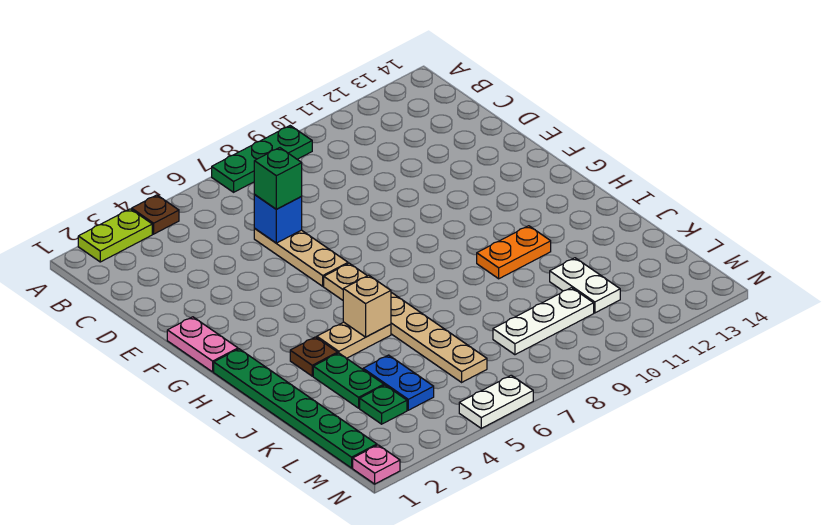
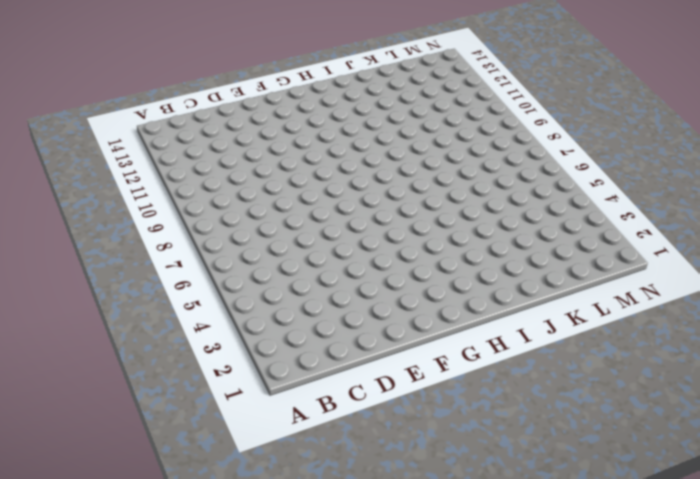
none -> lime plate A2:A3 level 1
none -> brown plate A4 level 1
none -> green plate A7:A9 level 1

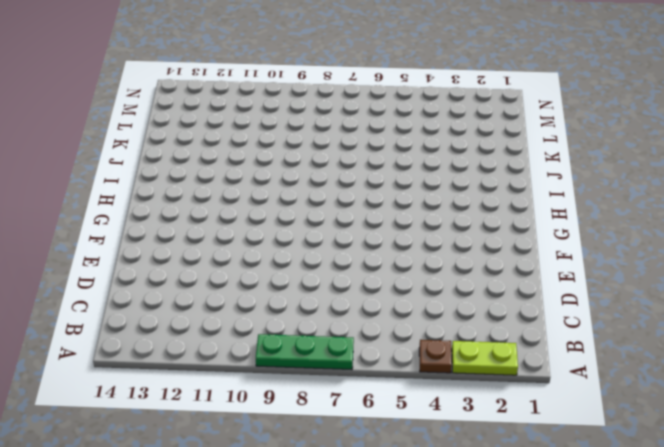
none -> tan plate D6:F6 level 1
none -> pink plate F1:G1 level 1
none -> tan plate G6:L6 level 1

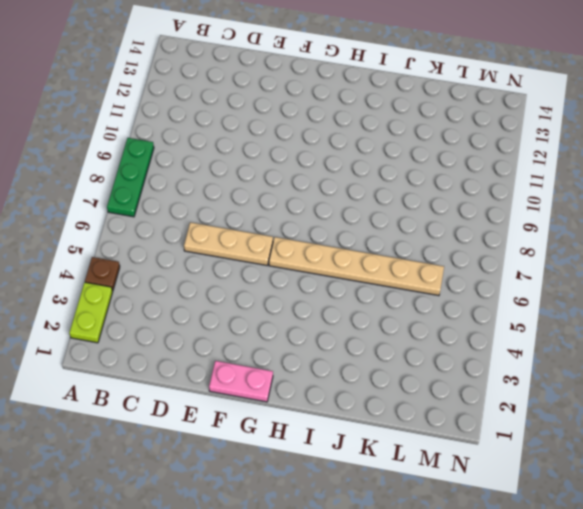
none -> green plate H1:M1 level 1
none -> brown plate I3 level 1
none -> tan plate I4:I5 level 1

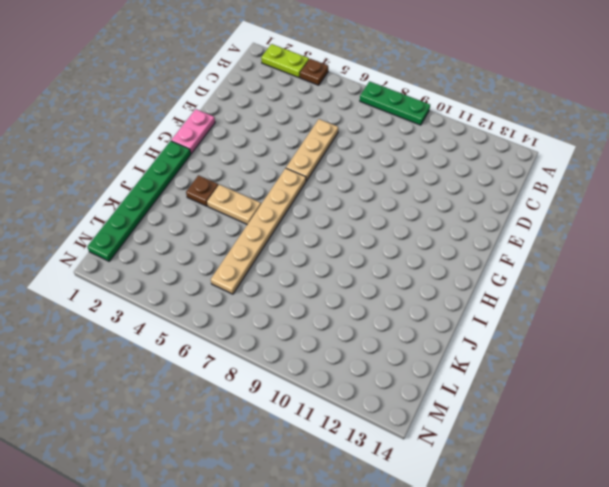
none -> orange plate I10:I11 level 1
none -> green plate J3:K3 level 1
none -> blue plate K4:L4 level 1

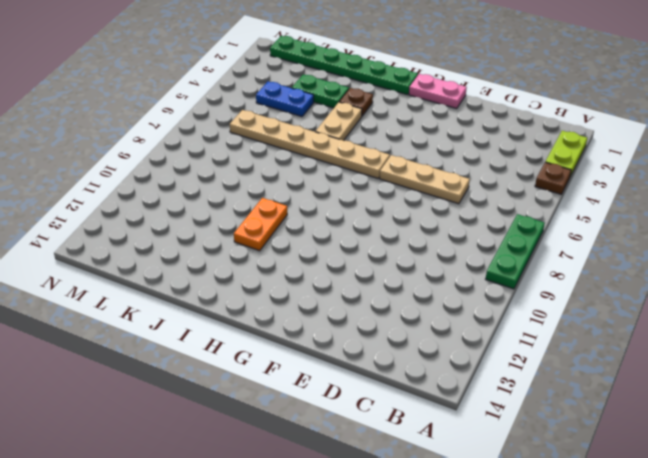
none -> white plate K11:L11 level 1
none -> green plate L3 level 1
none -> white plate L8:L10 level 1

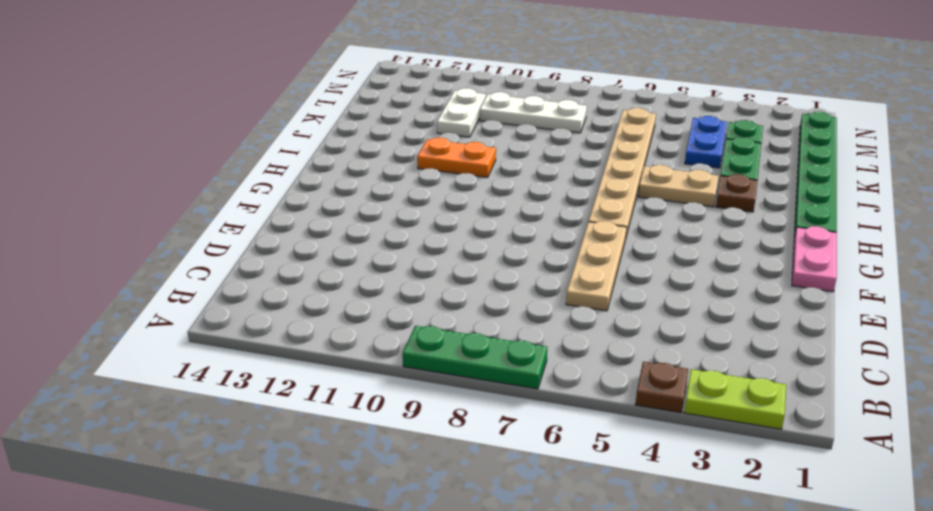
none -> pink plate N1 level 1
none -> white plate N5:N6 level 1
none -> blue brick D6 level 2

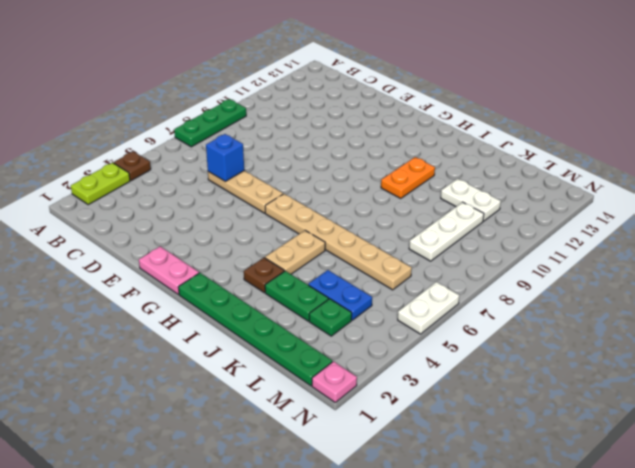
none -> tan brick I5 level 2
none -> green brick D6 level 3

